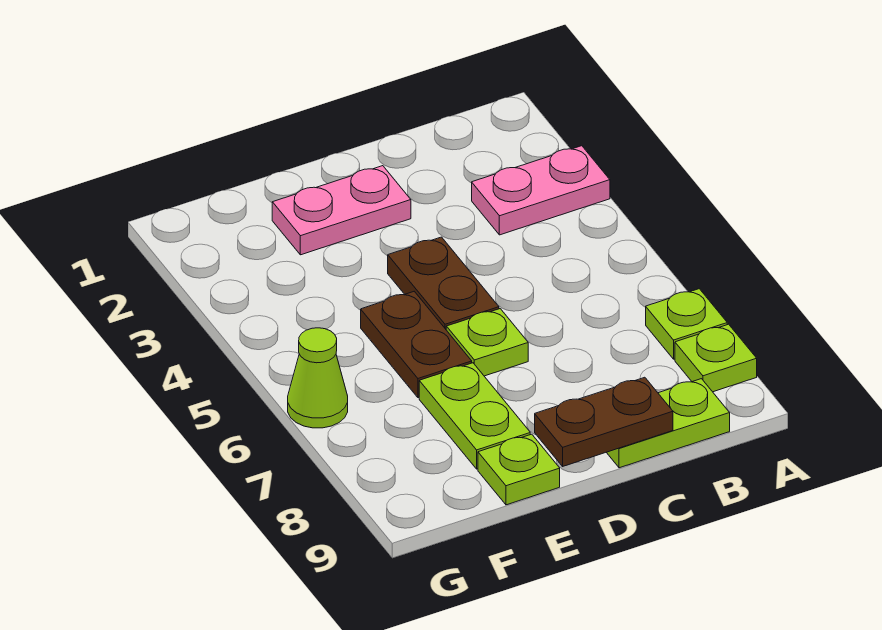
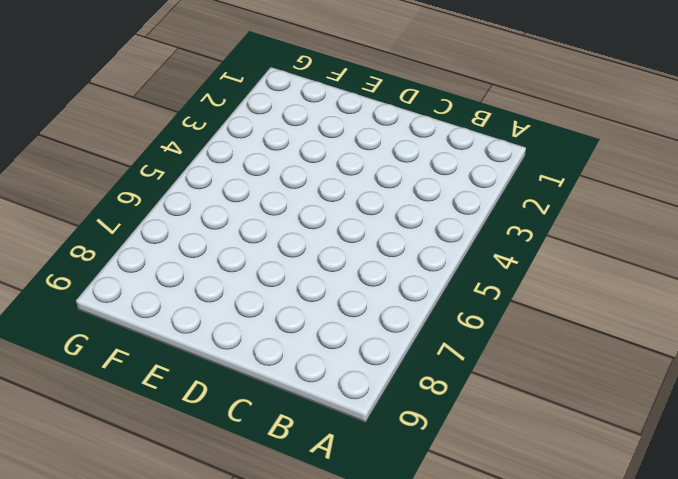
none -> pink plate A3:B3 level 1
none -> lime plate A7 level 1
none -> lime plate A8 level 1

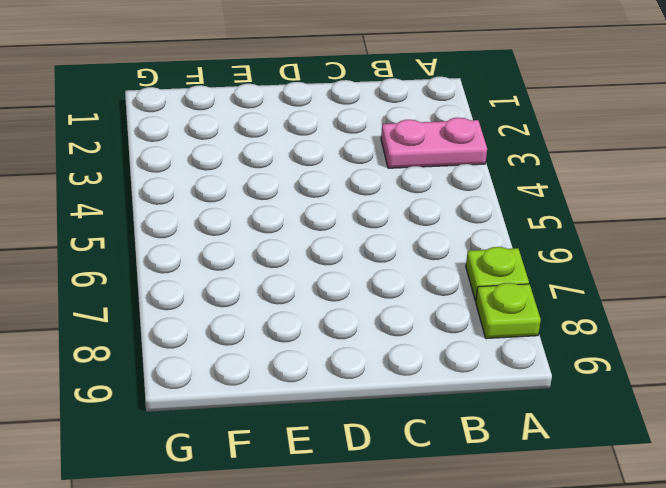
none -> lime plate B9:C9 level 1
none -> pink plate D2:E2 level 1
none -> brown plate D4:D5 level 1

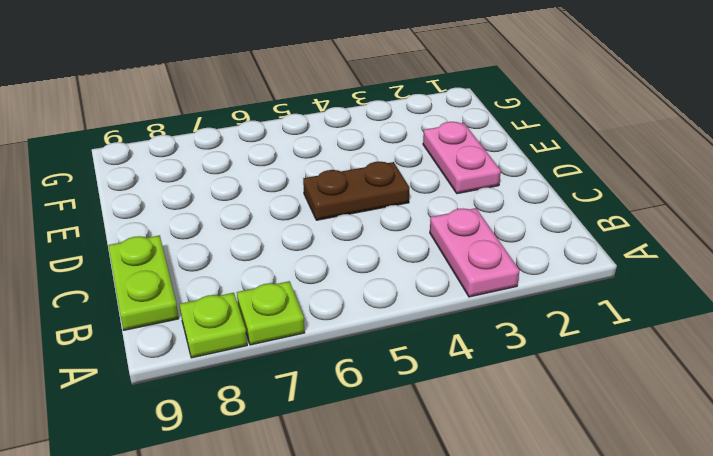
none -> lime plate D6 level 1
none -> brown plate E5:E6 level 1
none -> lime plate E7:E8 level 1

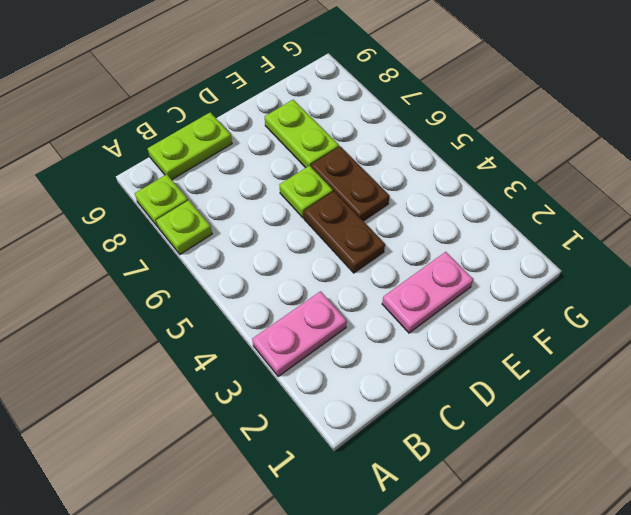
none -> lime plate E9 level 1
none -> lime cone G6 level 1
none -> brown plate C9:D9 level 2

